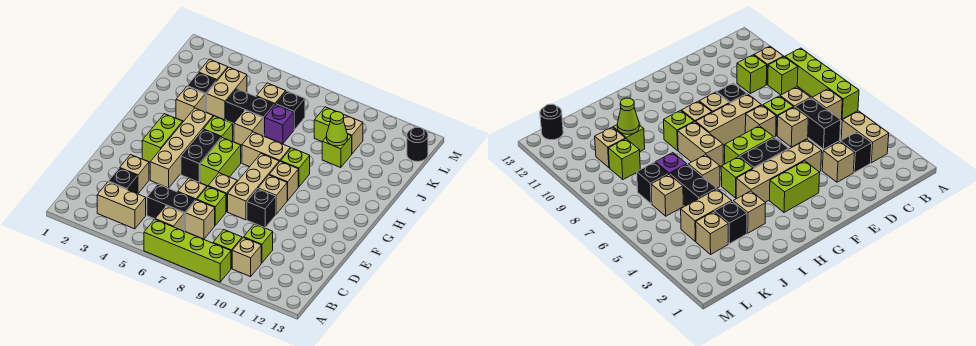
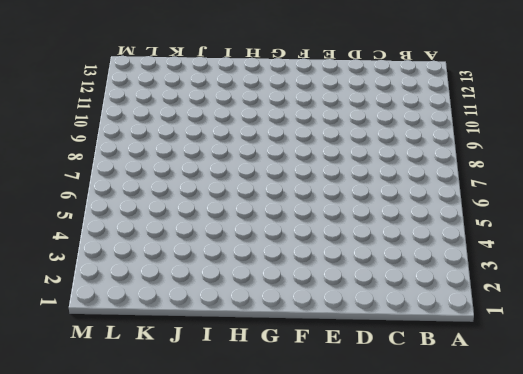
none -> lime brick A6:A9 level 1
none -> tan brick B3:B4 level 1
none -> tan brick B6 level 1
none -> lime brick B9 level 1

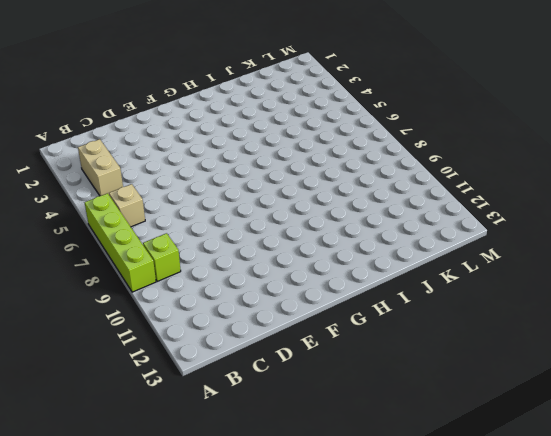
none -> tan brick B10 level 1
none -> black brick C3 level 1
none -> black brick C5:C6 level 1
none -> tan brick C7 level 1

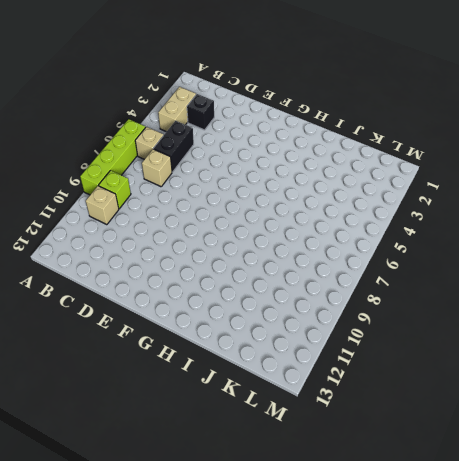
none -> lime brick C10 level 1
none -> tan brick D3 level 1
none -> tan brick D6 level 1
none -> lime brick D7 level 1

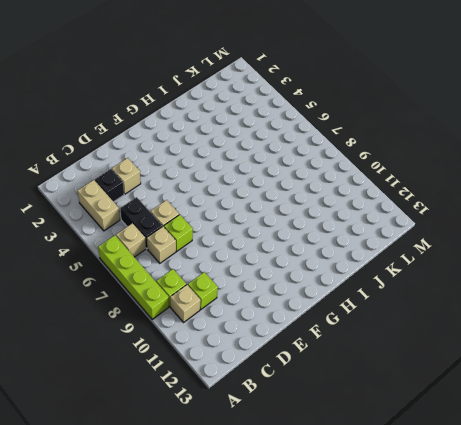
none -> tan brick E4:H4 level 1
none -> tan brick E7 level 1
none -> tan brick E8:G8 level 1
none -> black brick E9 level 1

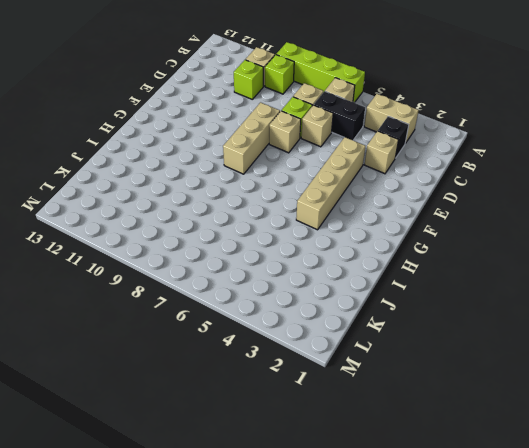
none -> black brick E9 level 1
none -> lime brick F3:G3 level 1
none -> black brick F5:G5 level 1
none -> lime brick F6:G6 level 1

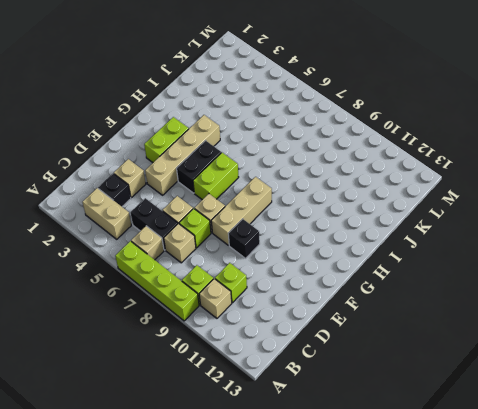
none -> tan brick F9 level 1
none -> tan brick G9 level 1
none -> lime brick H5 level 1
none -> tan brick H7:H8 level 1

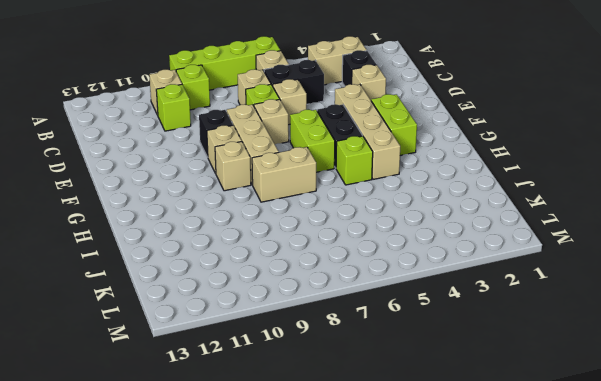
none -> lime brick H9 level 1
none -> tan brick I3 level 1
none -> tan brick I6 level 1
none -> black brick J3 level 1

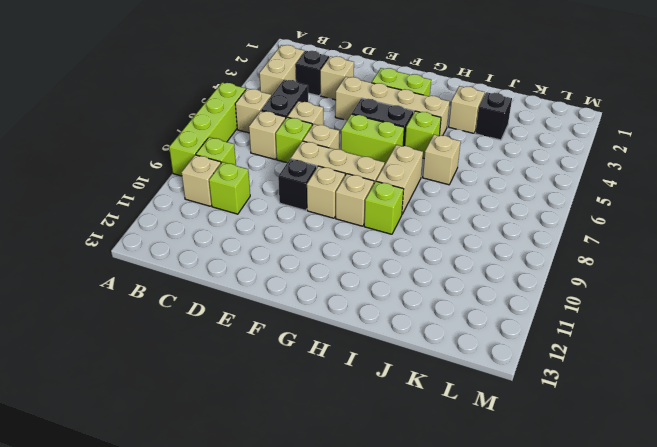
none -> tan brick J4:K4 level 1
none -> black brick J5:J6 level 1
none -> purple brick J7 level 1
none -> lime brick J10 level 1

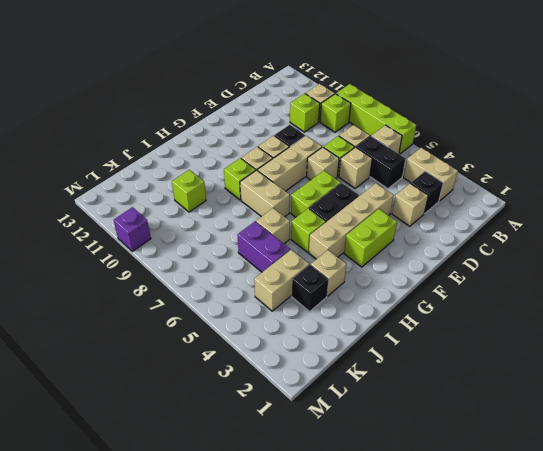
purple brick J5:J6 level 1 -> black brick J5:J6 level 1
purple brick M10 level 1 -> purple brick J7 level 1
none -> tan brick K3 level 1
none -> tan brick K6 level 1
none -> black brick K7 level 1
none -> lime brick K9 level 1

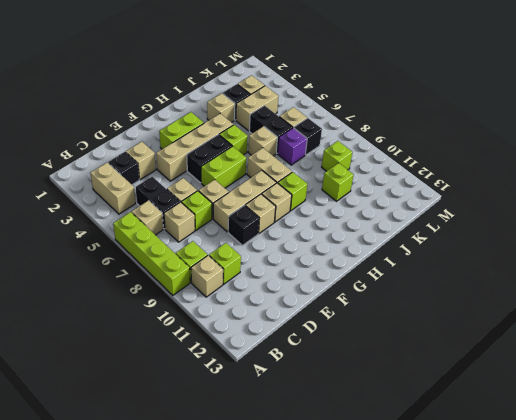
none -> tan brick K10 level 1
none -> black round brick L13 level 1
none -> lime cone J10 level 2

